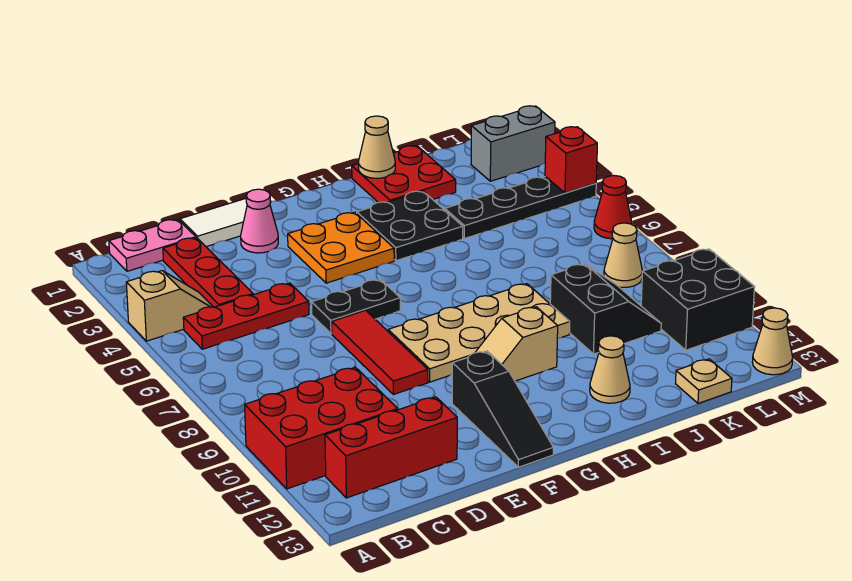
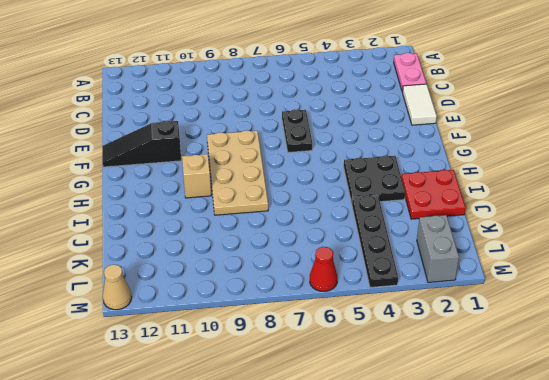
none -> tan slope A4:B4 level 1 top A
none -> red brick A10:C11 level 1
none -> red plate B5:D5 level 1

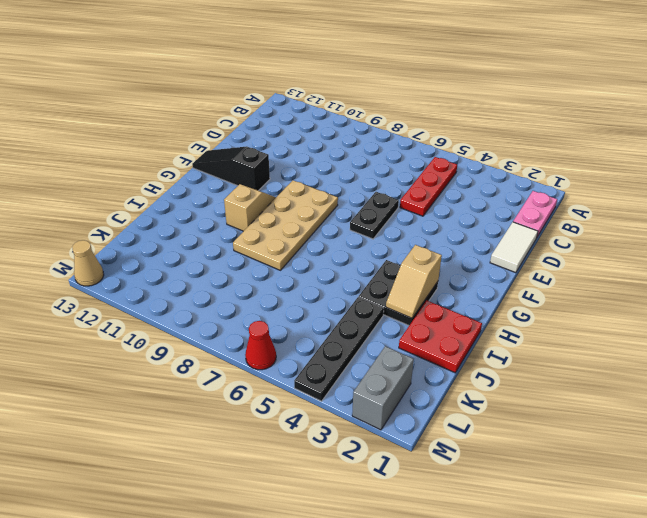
tan slope H3:I3 level 2 top H -> tan slope A4:B4 level 1 top A
none -> red brick A10:C11 level 1
none -> red brick B12:D12 level 1
none -> red plate C2:C4 level 1

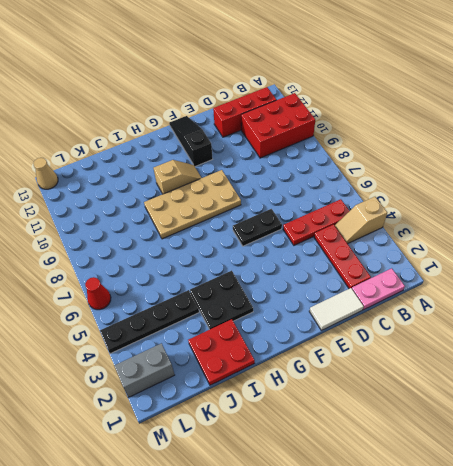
none -> pink cone E2 level 1
none -> red tile E7:E9 level 1
none -> orange plate F3:G4 level 1

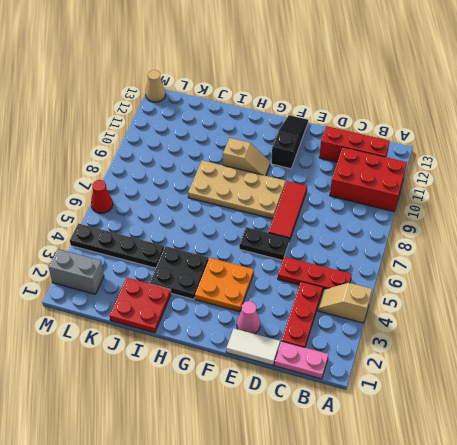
none -> tan cone I12 level 1
none -> black slope J9:K10 level 1 top J
none -> tan plate K13 level 1

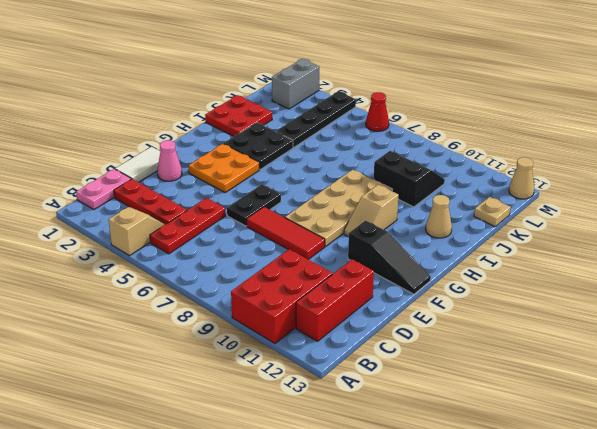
none -> tan cone L8 level 1
none -> black brick L10:M11 level 1
none -> tan cone I1 level 2

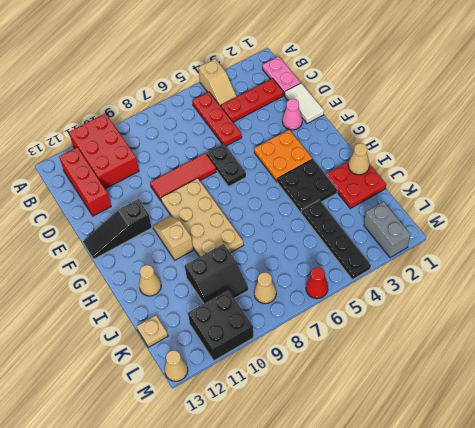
none -> red brick M4 level 2

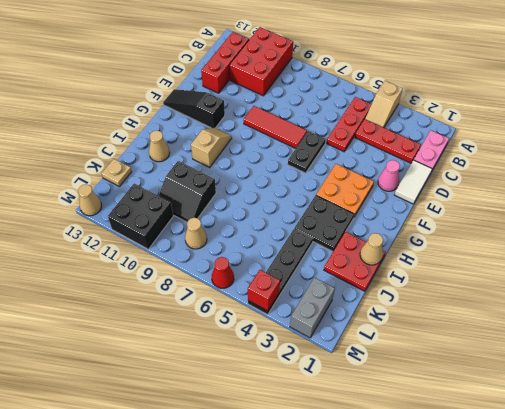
none -> tan plate F8:I9 level 1

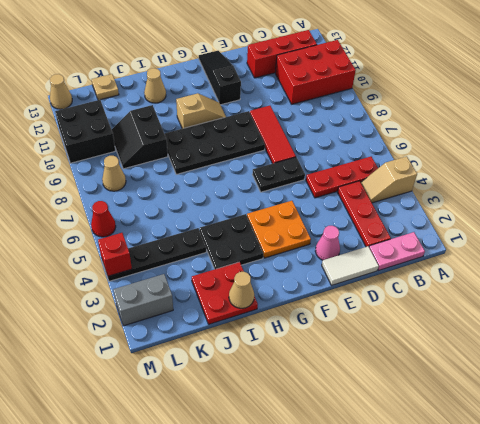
black plate F8:I9 level 1 -> tan plate F8:I9 level 1

